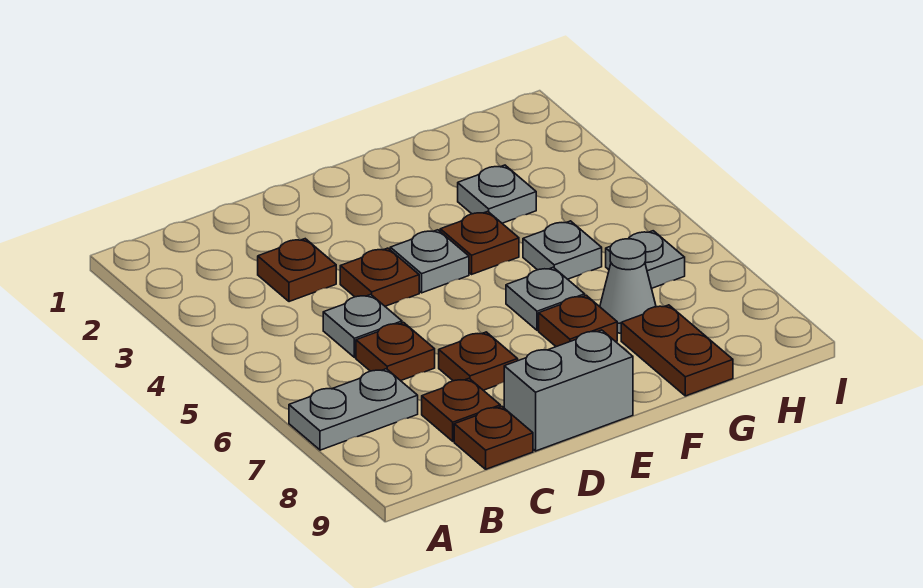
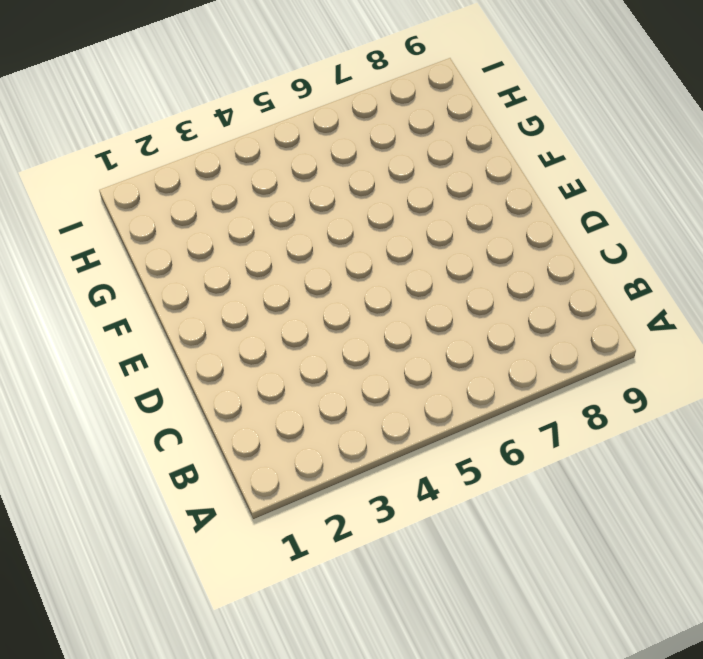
none -> grey plate A7:B7 level 1
none -> brown plate C3 level 1
none -> grey plate C5 level 1

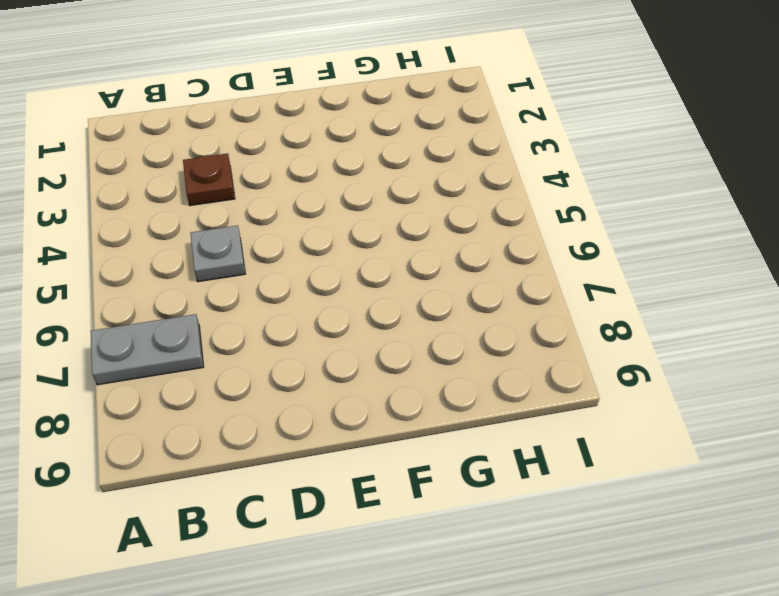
none -> brown plate C6 level 1
none -> brown plate C8 level 1
none -> brown plate C9 level 1

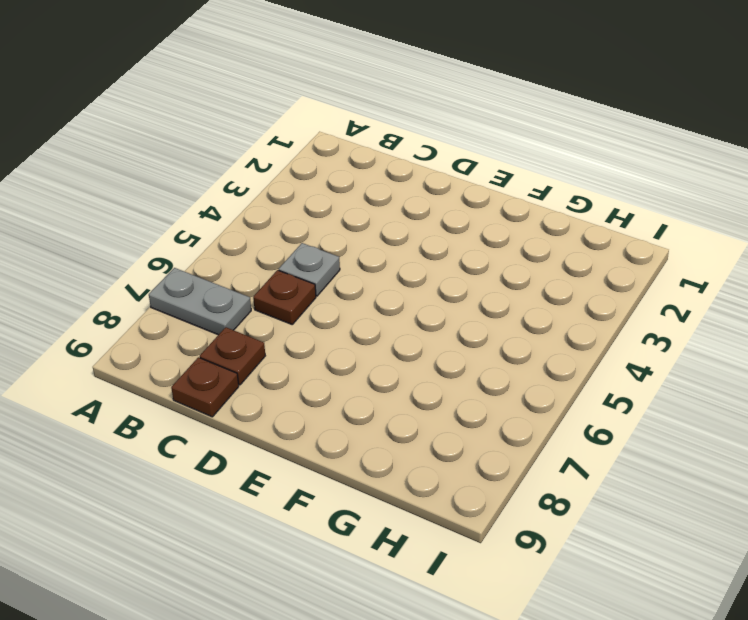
none -> brown plate C3 level 1
none -> brown plate D4 level 1
none -> brown plate D7 level 1

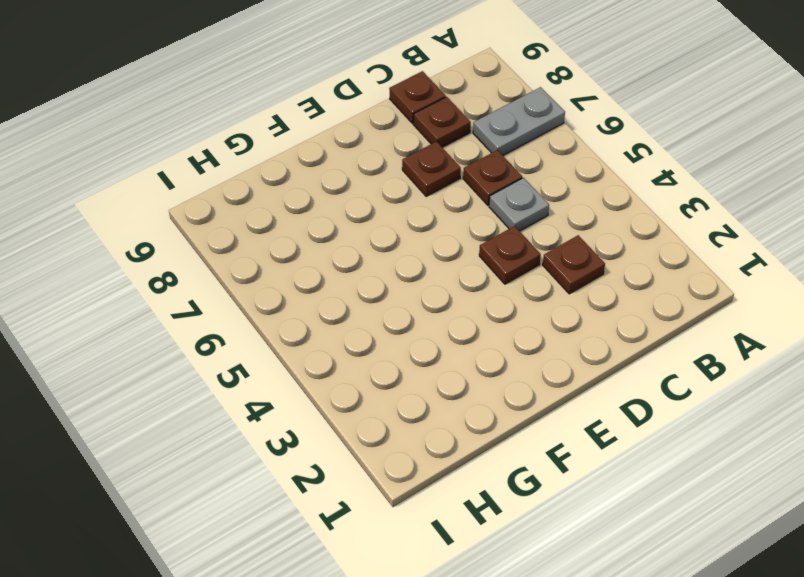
none -> grey brick D9:E9 level 1
none -> grey plate E4 level 1
none -> brown plate F4 level 1

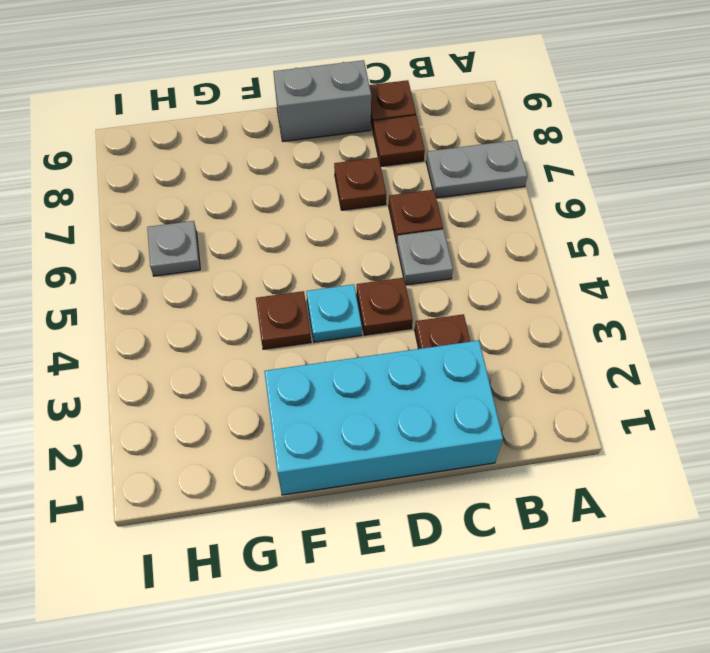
cyan brick C1:F2 level 1 -> none
cyan plate E4 level 1 -> grey plate E4 level 1
none -> grey plate F6 level 1
none -> brown plate F7 level 1
none -> grey plate G3 level 1

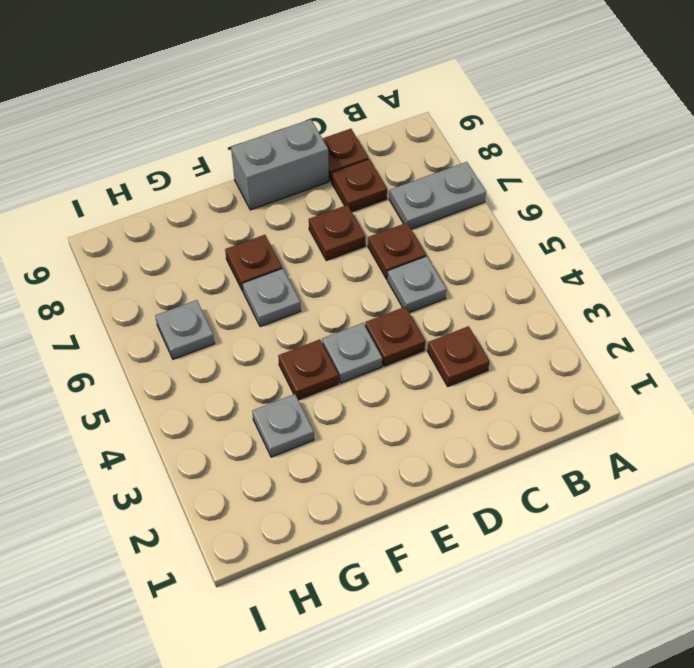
none -> grey plate G5 level 1
none -> grey cone G7 level 1
none -> brown plate G8:G9 level 1

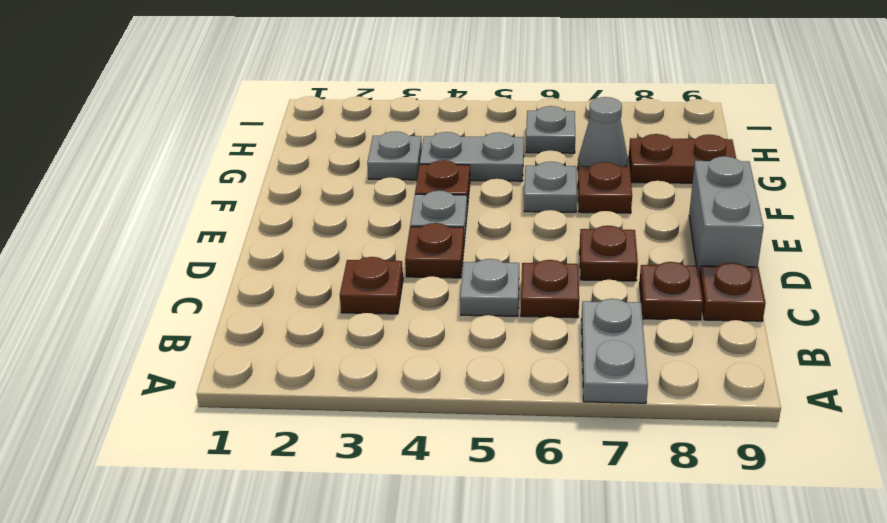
grey plate G4:G5 level 1 -> grey plate G5 level 1

